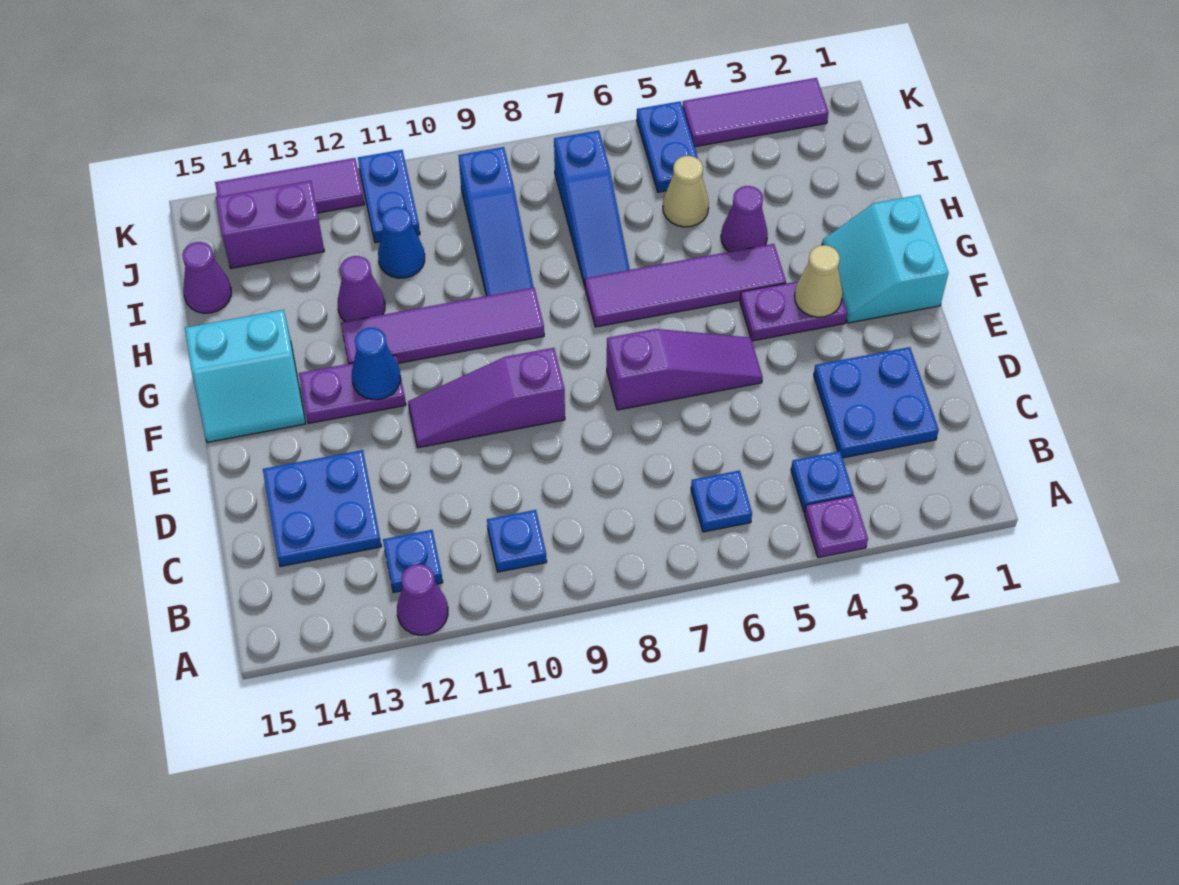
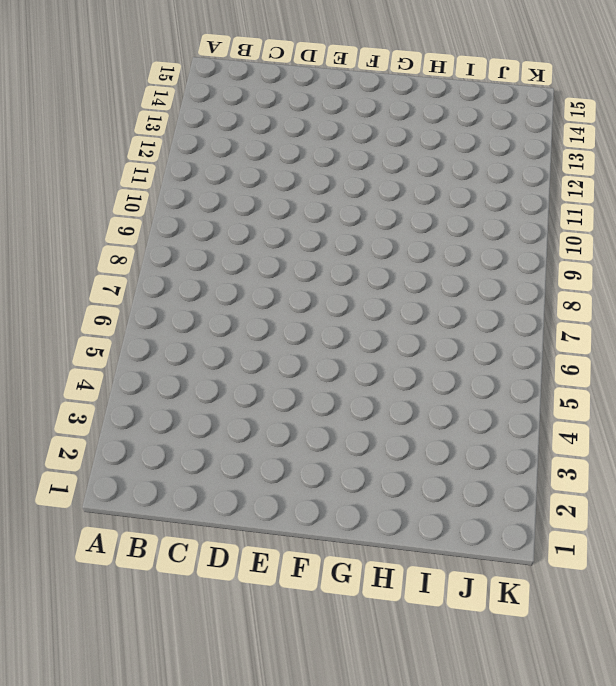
none -> purple plate A4 level 1
none -> purple cone A12 level 1
none -> blue plate B4 level 1
none -> blue plate B6 level 1

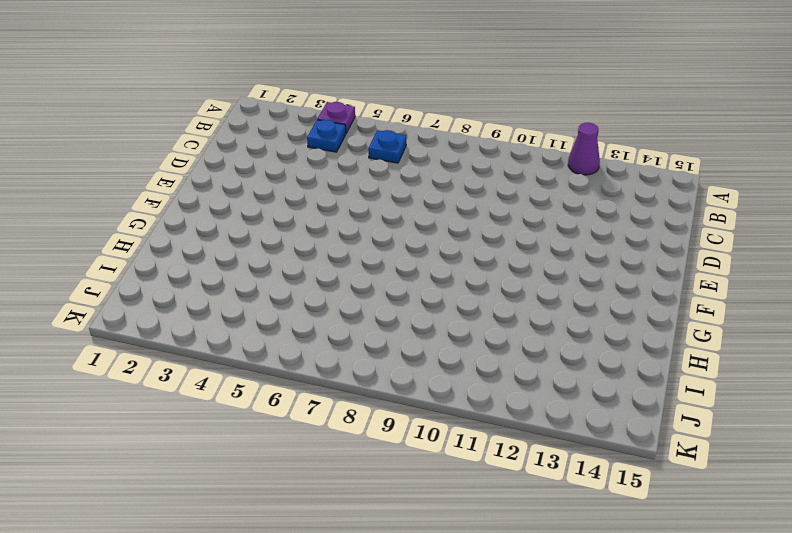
none -> blue plate B10 level 1
none -> blue plate B12 level 1
none -> blue plate C2:D3 level 1
none -> blue plate C13:D14 level 1

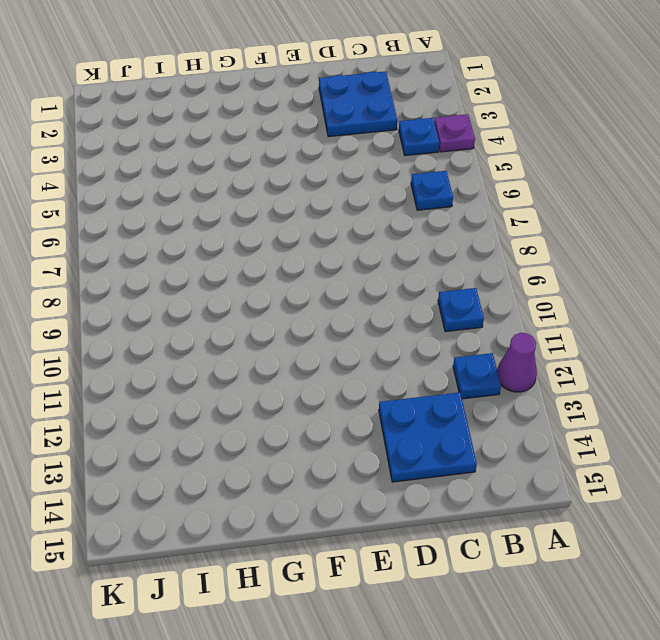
none -> purple slope E5:E7 level 1 top 7
none -> purple slope E9:E11 level 1 top 9
none -> cyan slope F1:G2 level 1 top 1
none -> purple plate F3:F4 level 1

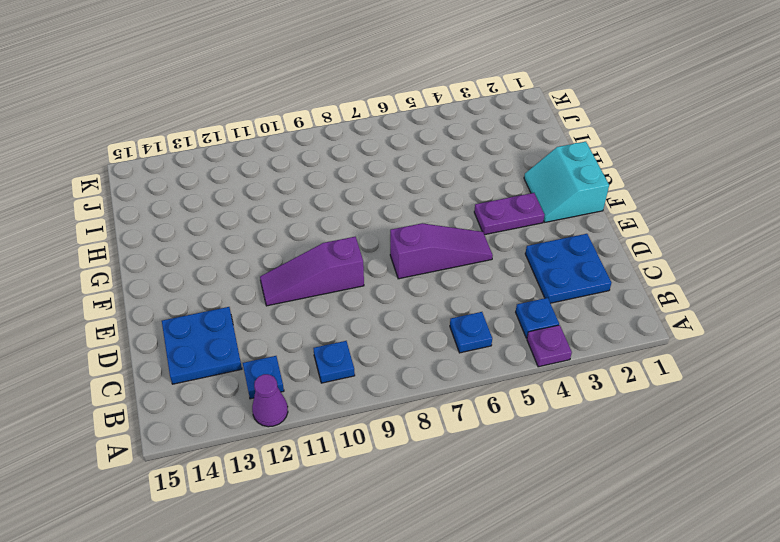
none -> purple plate F12:F13 level 1
none -> cyan slope F14:G15 level 1 top G
none -> purple tile G4:G7 level 1
none -> purple tile G9:G12 level 1

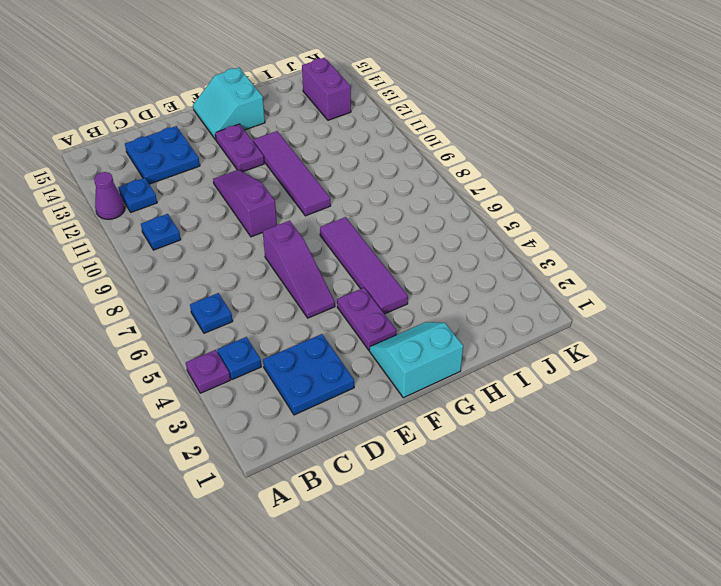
none -> purple cone H4 level 1
none -> blue slope H7:J7 level 1 top J
none -> blue slope H9:J9 level 1 top J
none -> purple cone H12 level 1

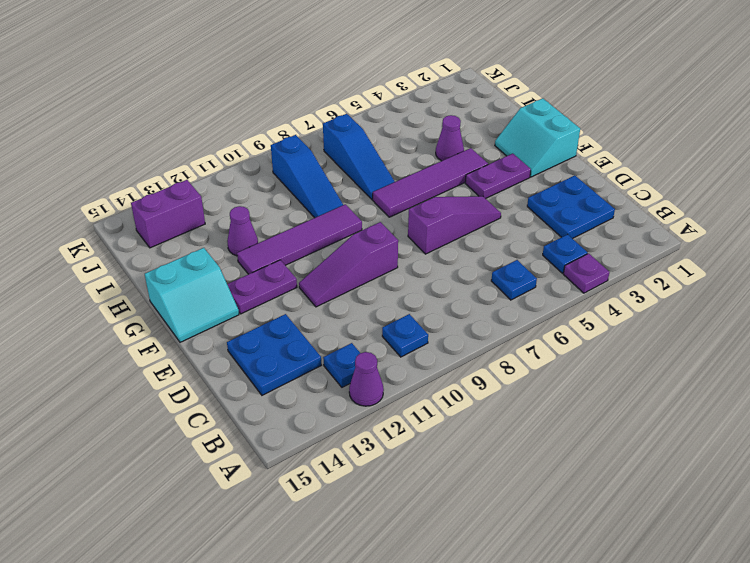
none -> tan cone I5 level 1
none -> blue cone I11 level 1
none -> purple cone I15 level 1
none -> blue plate J5:K5 level 1

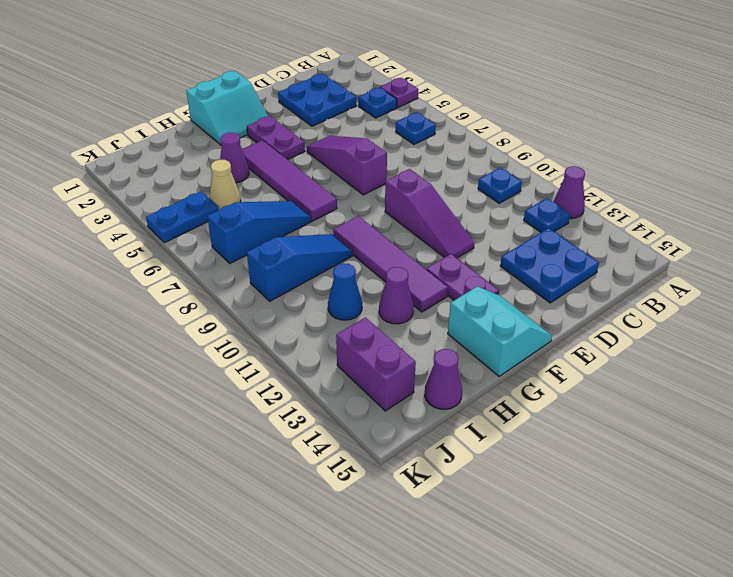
none -> blue plate J11:K11 level 1
none -> purple tile K2:K4 level 1
none -> purple tile K12:K14 level 1
none -> tan cone F3 level 2

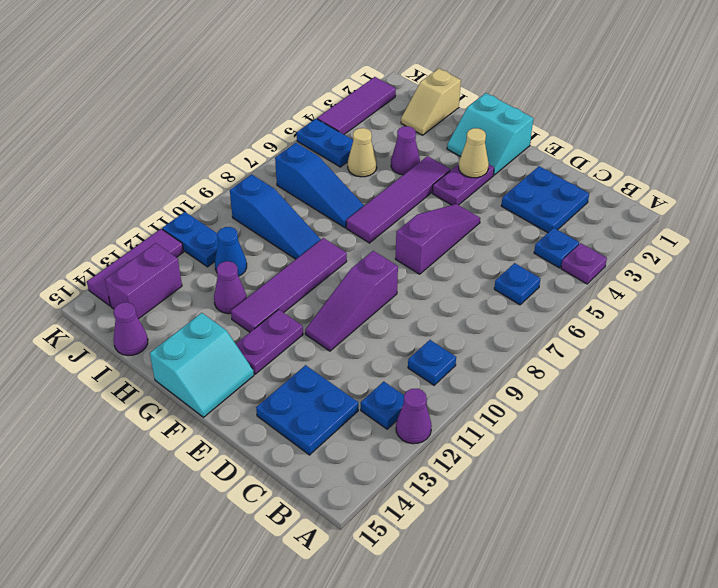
tan slope I1:I2 level 1 top 1 -> none
none -> blue cone F12 level 2

